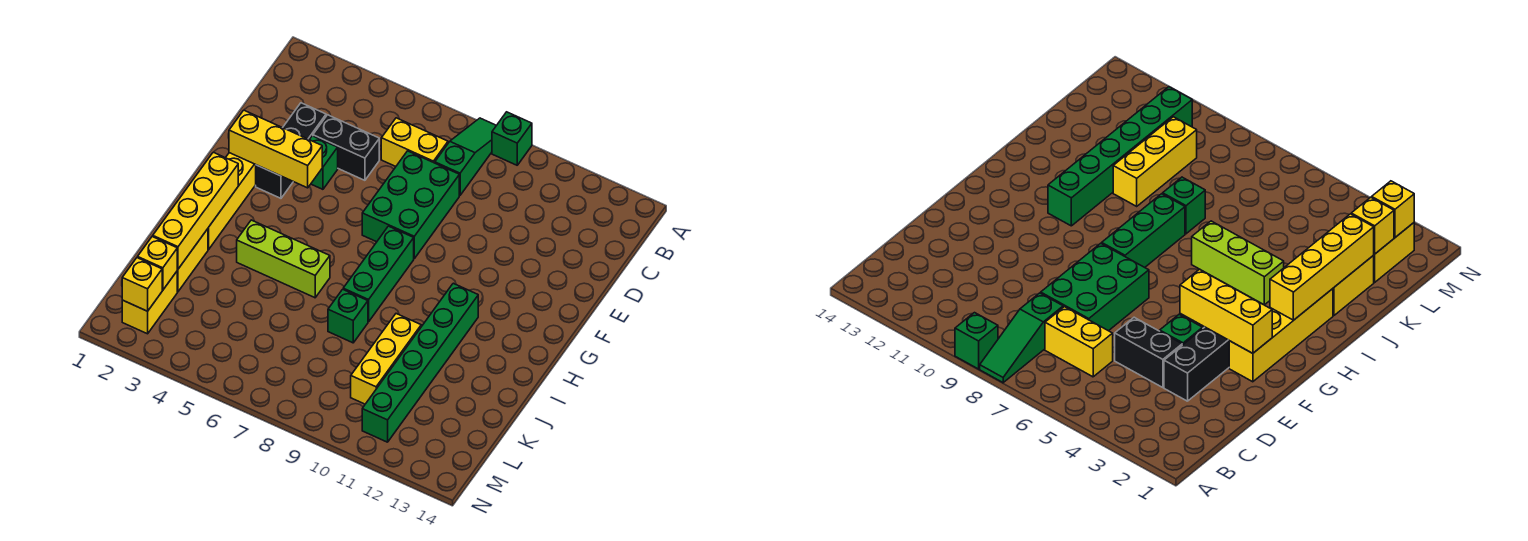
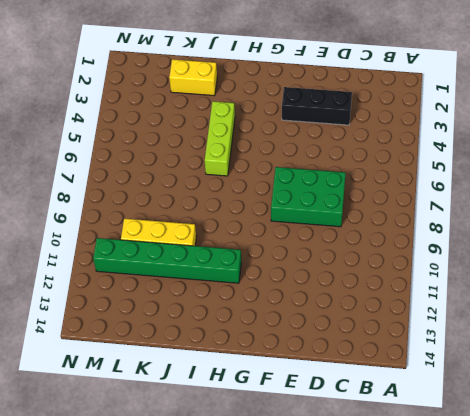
none -> green slope A8:C8 level 1 top C
none -> green brick A9 level 1
none -> yellow brick C6:C7 level 1

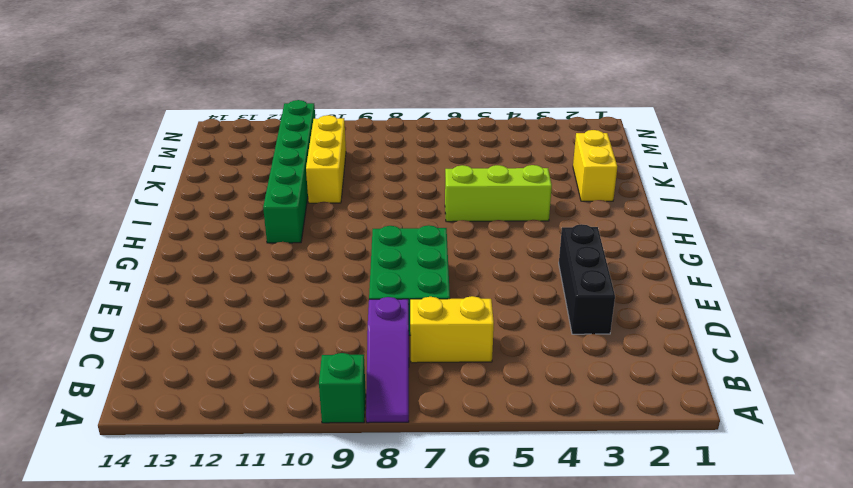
purple slope A8:C8 level 1 top C -> green slope A8:C8 level 1 top C
none -> black brick D4:D5 level 1
none -> green brick E4 level 1
none -> yellow brick F2:I2 level 1

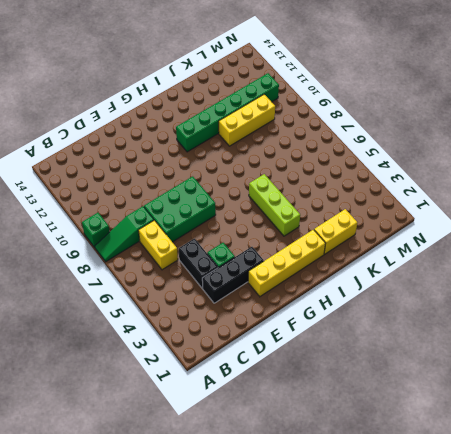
none -> green brick G8:I8 level 1
none -> green brick J8 level 1
none -> yellow brick L2:M2 level 1

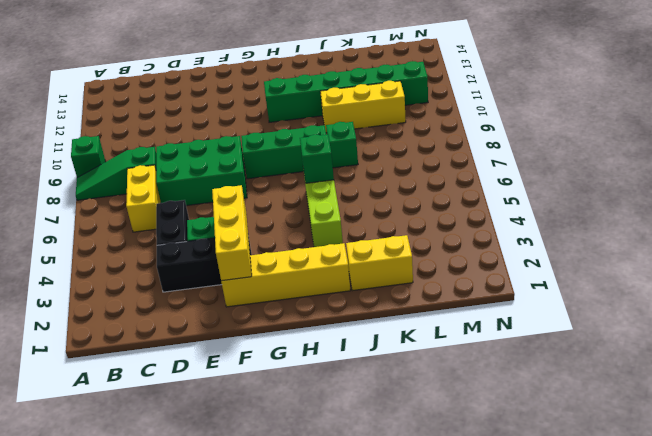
green brick I6 level 2 -> none
none -> yellow brick L2:M2 level 1
none -> yellow brick H2:K2 level 2
none -> yellow brick L2 level 2

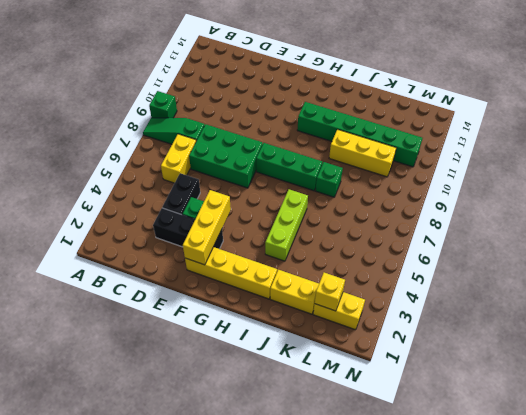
none -> yellow brick H2:K2 level 2
none -> yellow brick M2 level 2

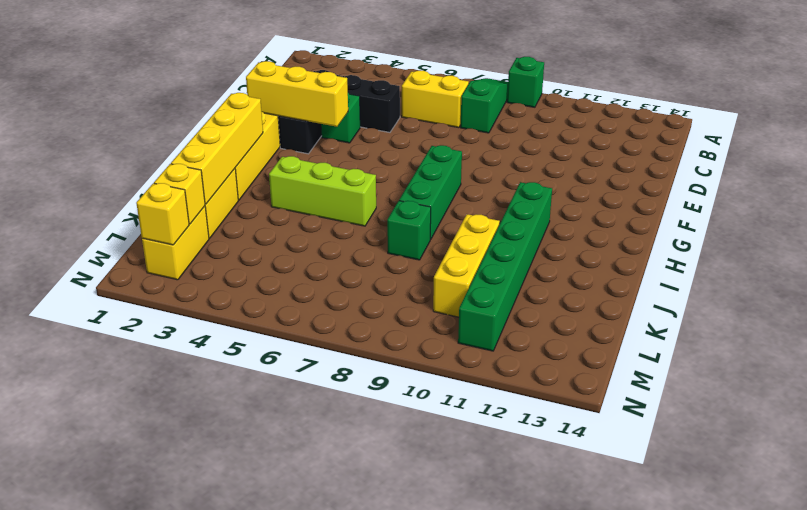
none -> green brick D7:F8 level 1

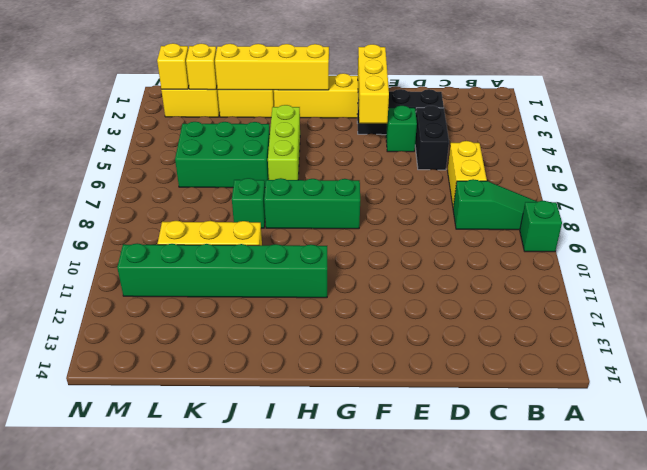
green brick J5:L6 level 1 -> green brick D7:F8 level 1

